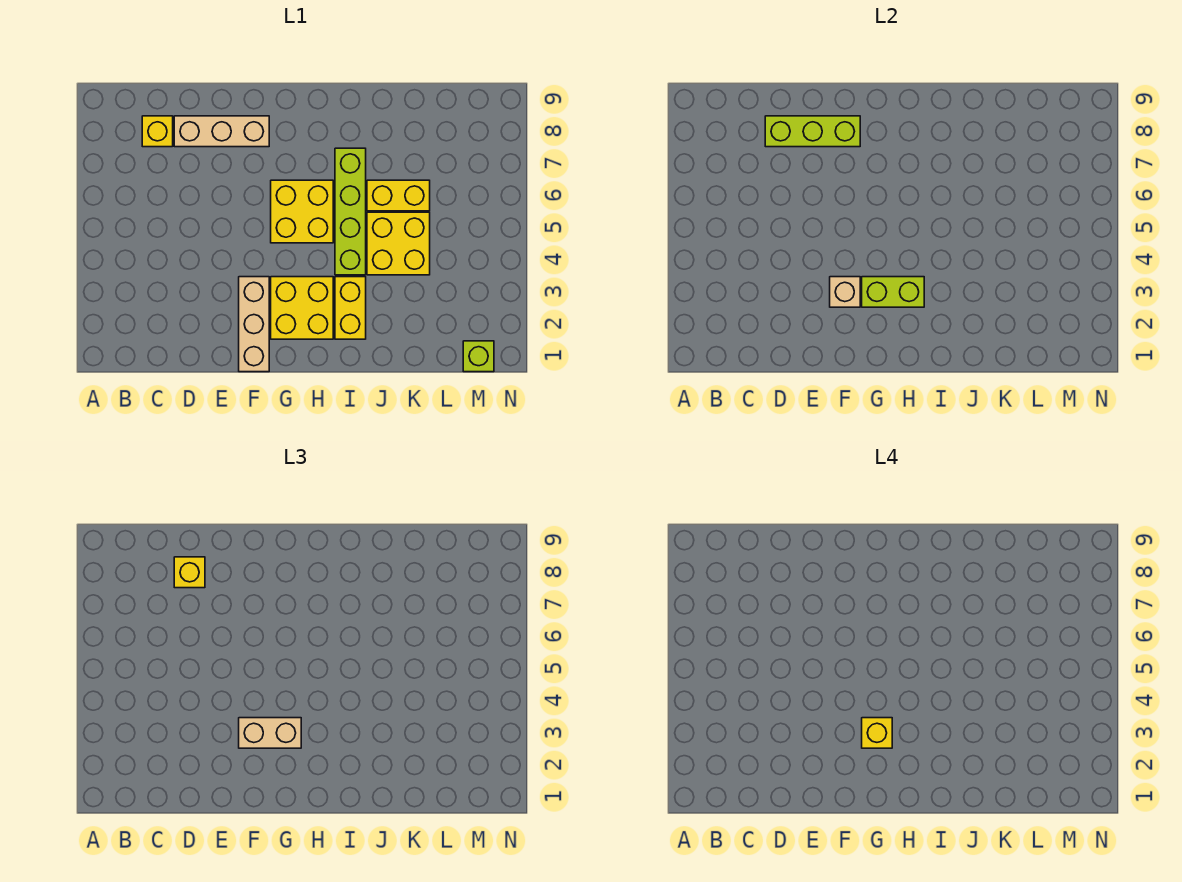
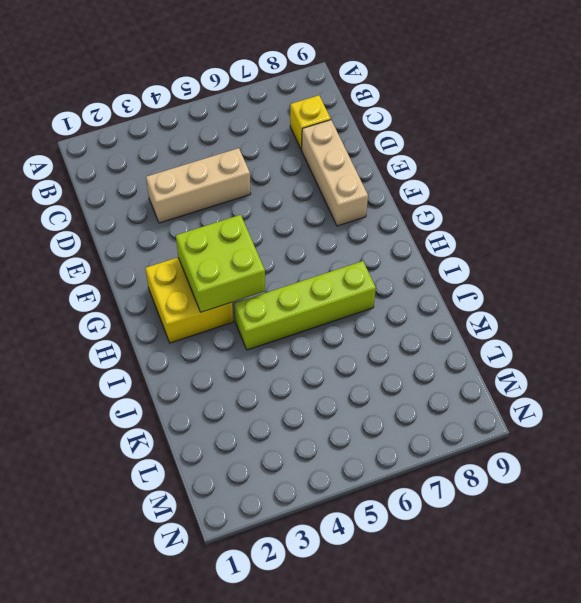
tan brick D3:D5 level 1 -> tan brick F1:F3 level 1
lime brick G3:H4 level 2 -> lime brick G3:H3 level 2
none -> yellow brick G5:H6 level 1
none -> yellow brick I2:I3 level 1
none -> yellow brick J4:K5 level 1

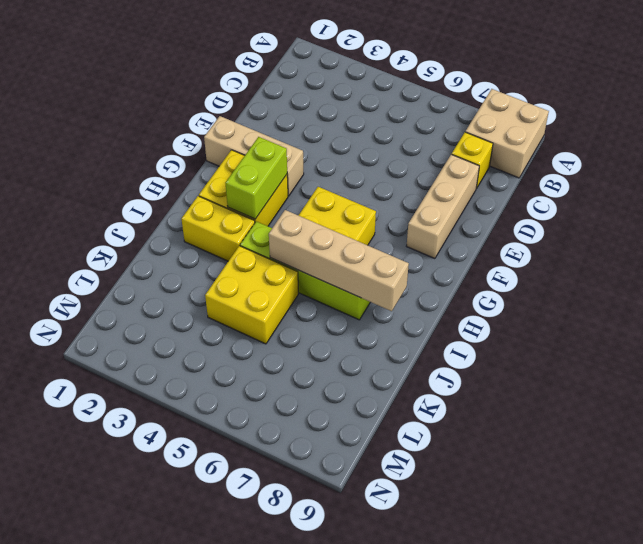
tan brick A8:B9 level 1 -> none
tan brick I5:I8 level 2 -> none
none -> yellow brick J6:K6 level 1
none -> lime brick M1 level 1
none -> lime brick D8:F8 level 2

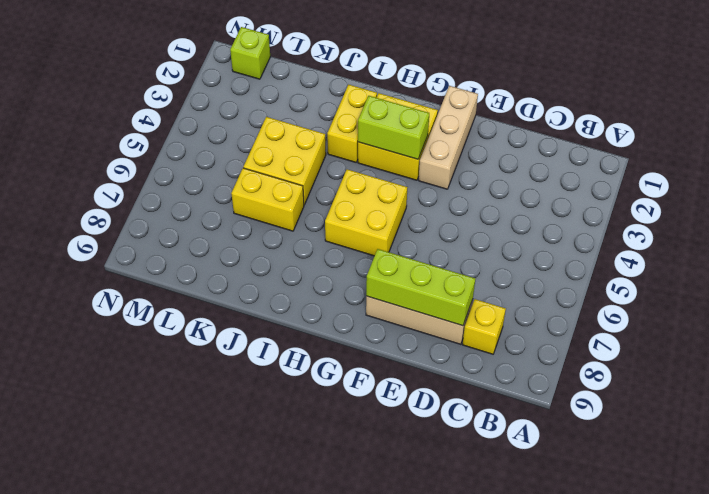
none -> lime brick I4:I7 level 1
none -> tan brick F3 level 2
none -> yellow brick D8 level 3

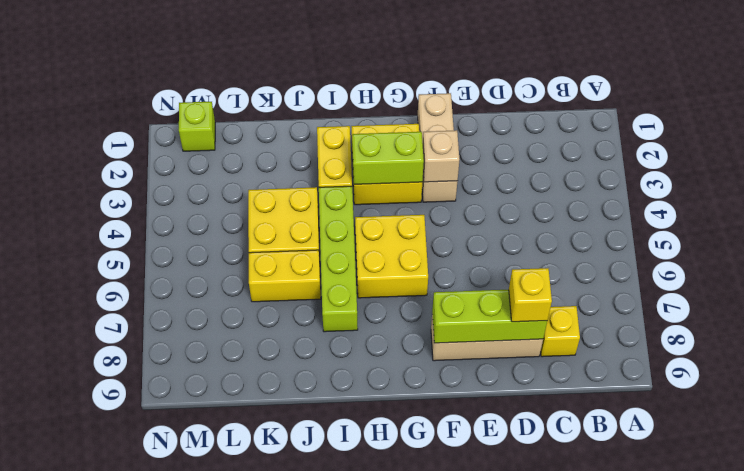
none -> tan brick F3:G3 level 3
none -> yellow brick G3 level 4

